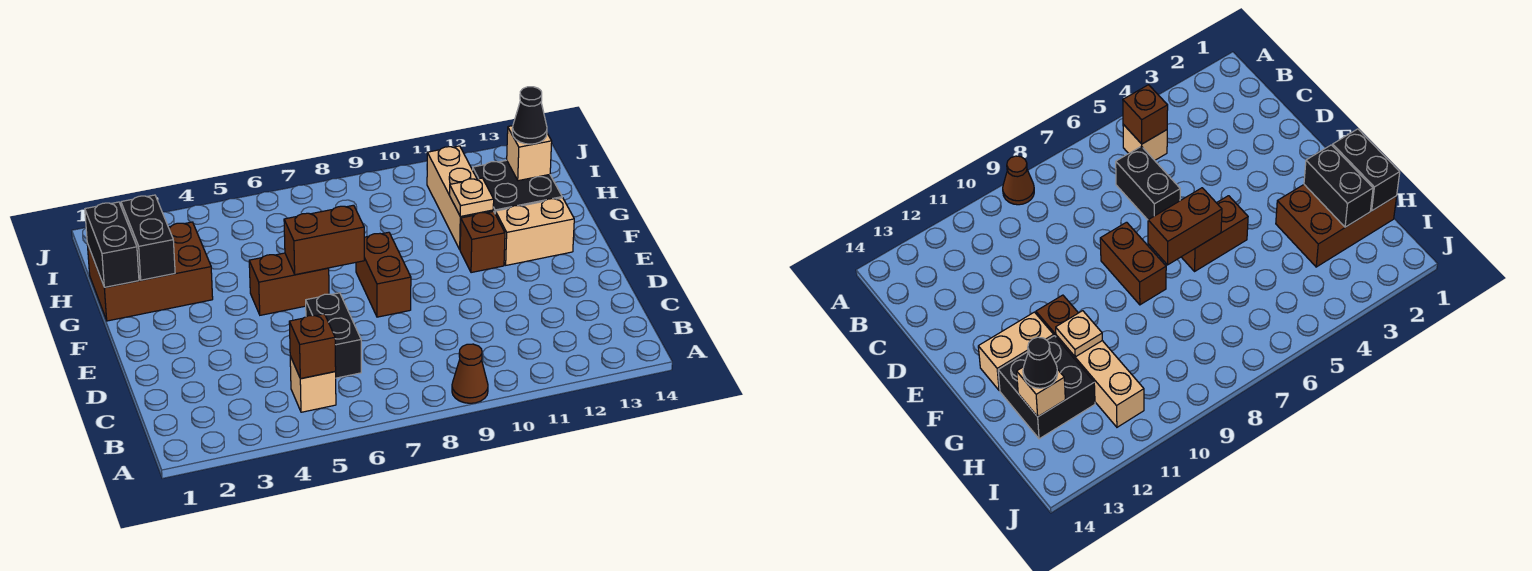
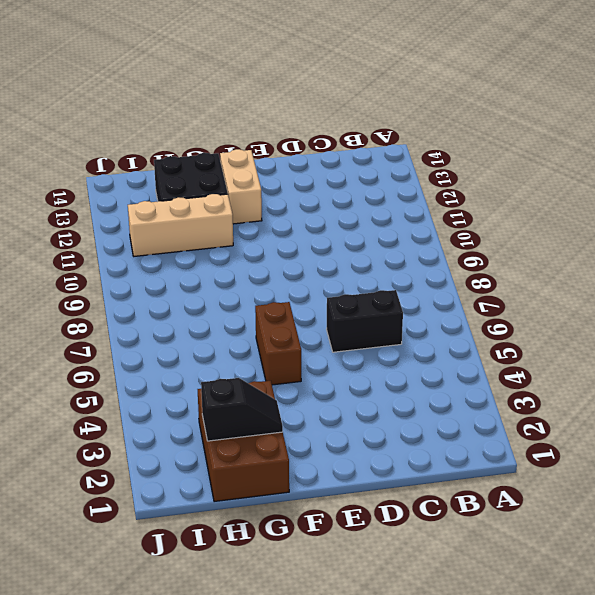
black slope G2:H2 level 2 top H -> black brick G2:H2 level 2
none -> brown cone A9 level 1
none -> tan brick B5 level 1
none -> brown brick E8:F8 level 1

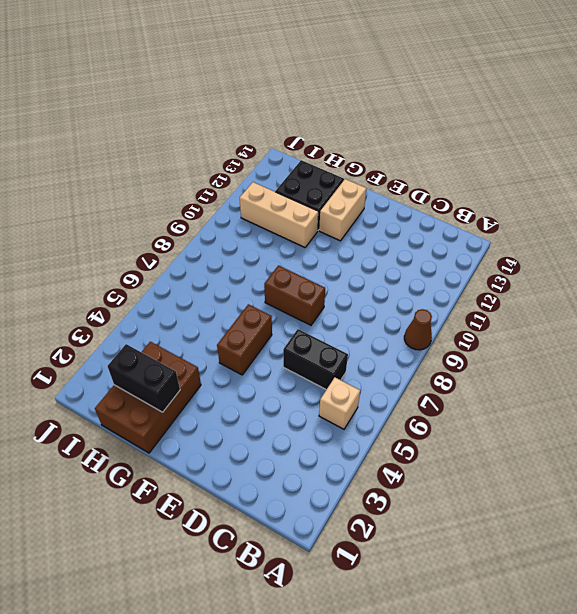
none -> brown brick F11 level 1
none -> brown brick B5 level 2
none -> brown brick F6:F7 level 2

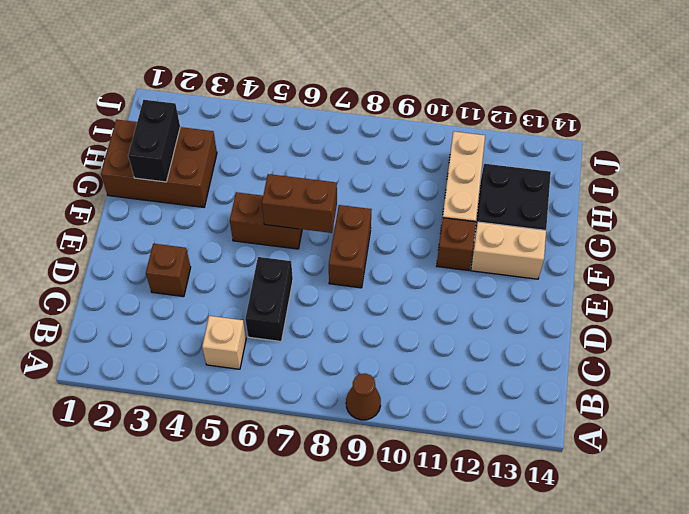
brown brick D3 level 1 -> brown brick B5 level 2
none -> black brick G1:H1 level 2
none -> tan plate G11 level 2
none -> tan brick H13 level 2

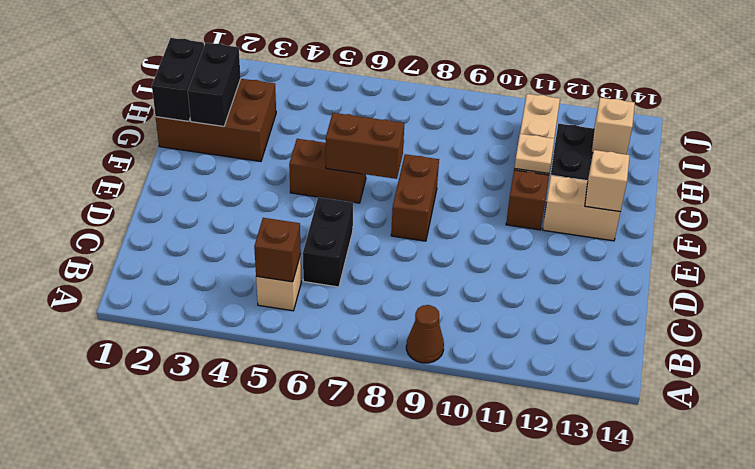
tan brick F13 level 2 -> none
none -> black cone H13 level 3

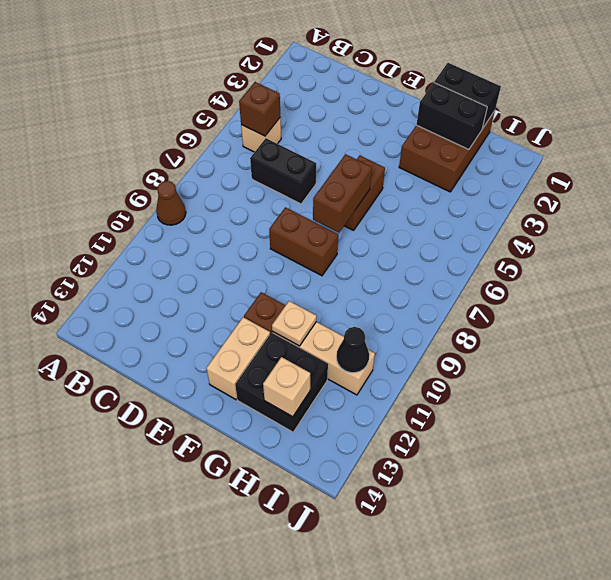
black cone I11 level 2 -> black cone H13 level 3

